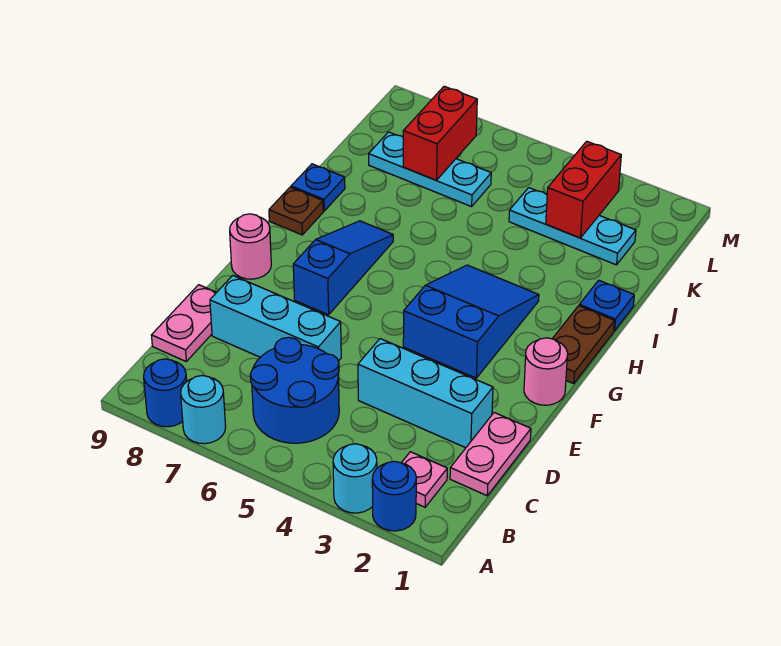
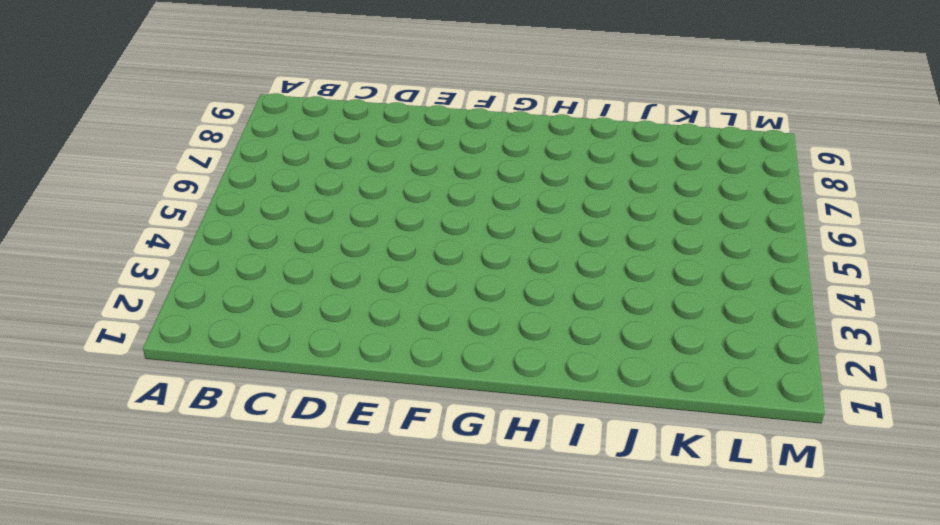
none -> blue round brick A2 level 1
none -> cyan round brick A3 level 1
none -> cyan round brick A7 level 1

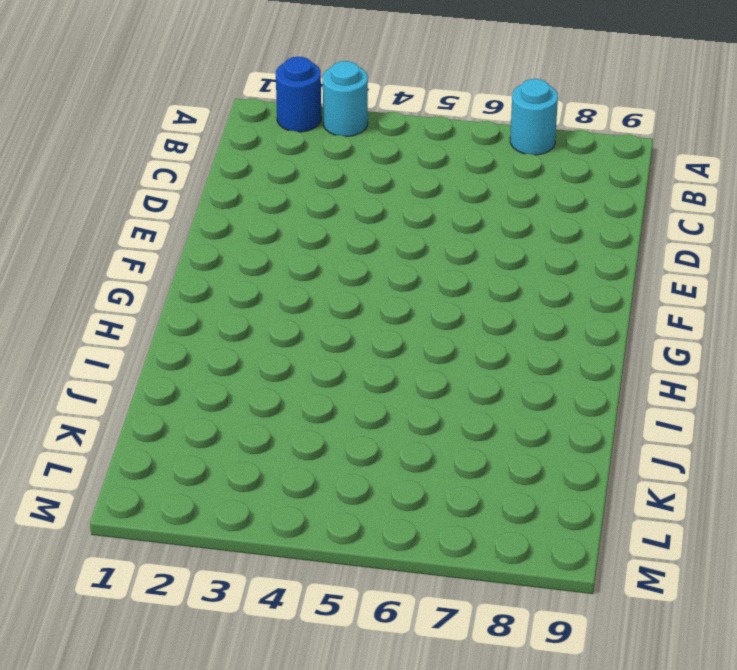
none -> blue round brick A8 level 1
none -> pink plate B2 level 1
none -> blue round brick B5:C6 level 1

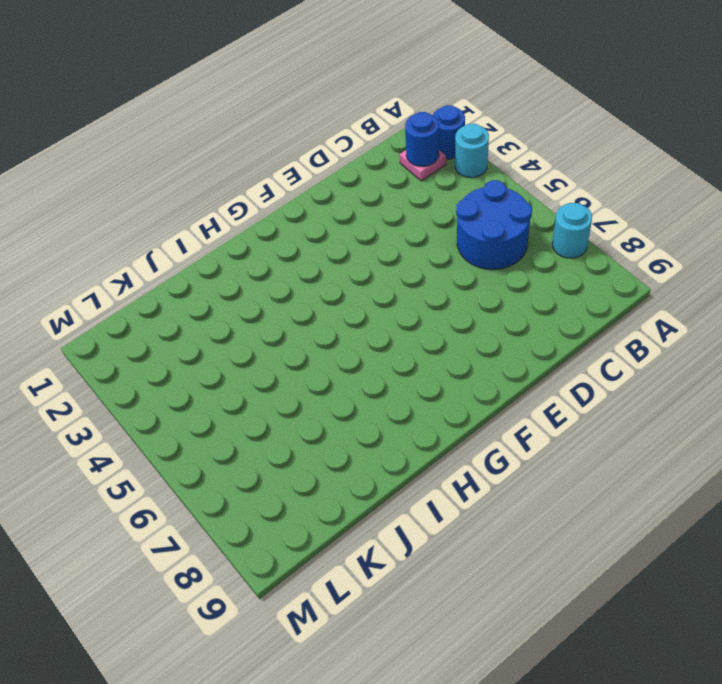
blue round brick B2 level 2 -> blue round brick A8 level 1
none -> pink plate C1:D1 level 1
none -> pink plate C9:D9 level 1
none -> cyan brick D2:D4 level 1

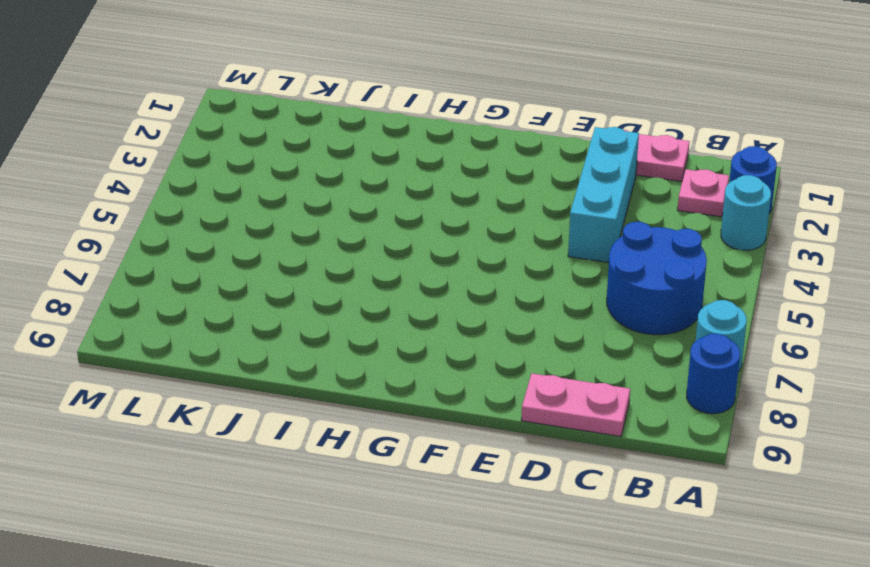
none -> cyan brick D6:D8 level 1
none -> pink round brick F1 level 1
none -> blue slope F3:H4 level 1 top F

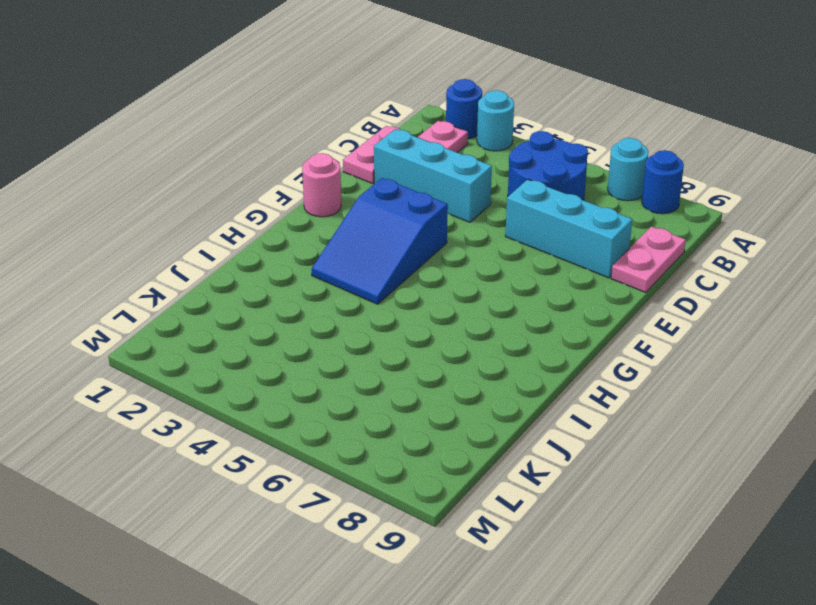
none -> blue slope F7:H7 level 1 top F
none -> pink round brick F9 level 1
none -> brown plate G1:H1 level 1

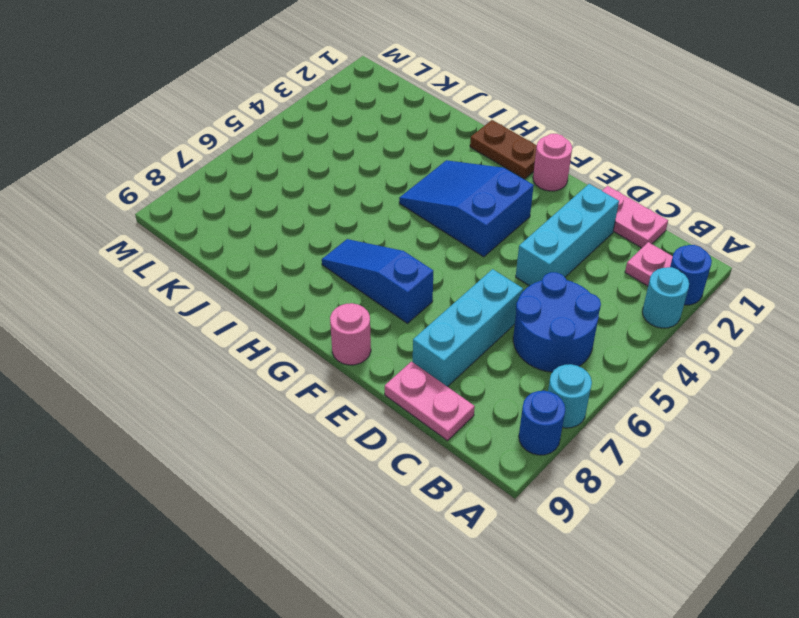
none -> brown plate H9 level 1
none -> blue plate I1 level 1
none -> blue plate I9 level 1

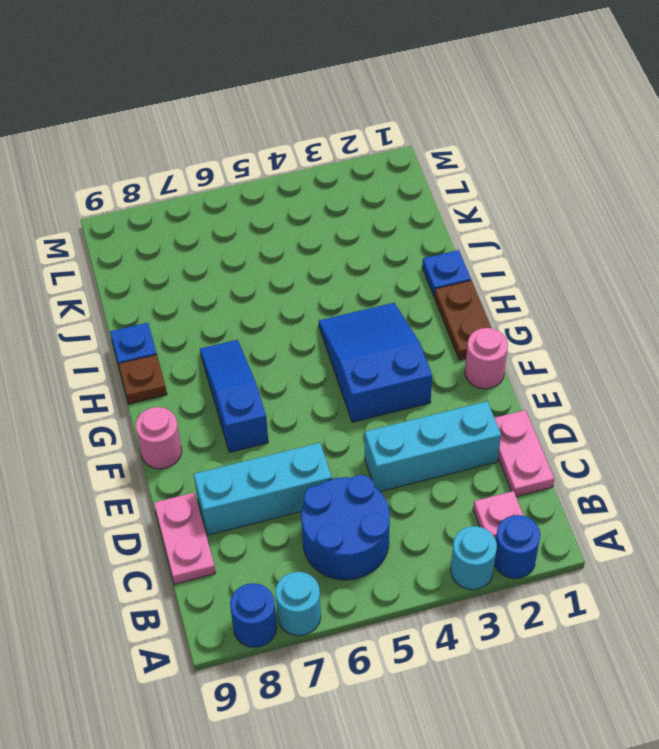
none -> cyan plate K2:K4 level 1
none -> cyan plate K6:K8 level 1
none -> red brick K3:L3 level 2

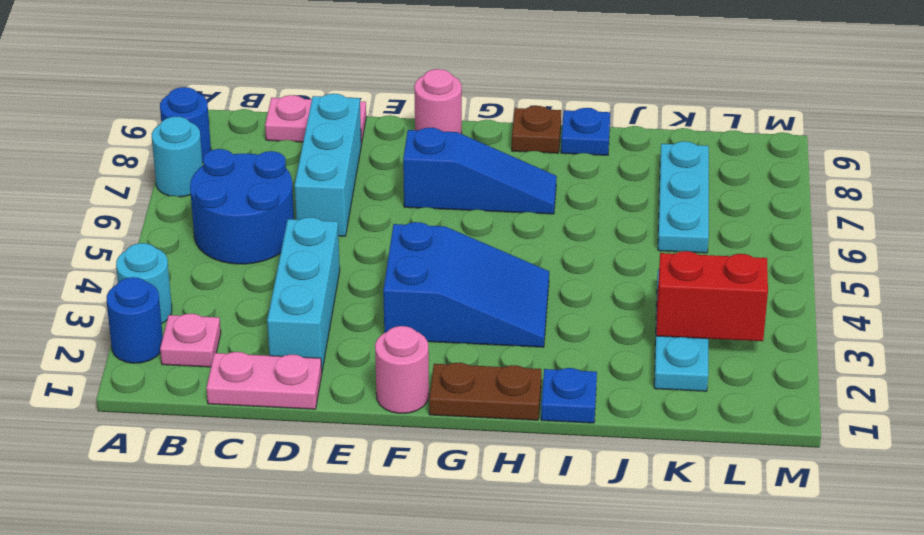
none -> red brick K7:L7 level 2

